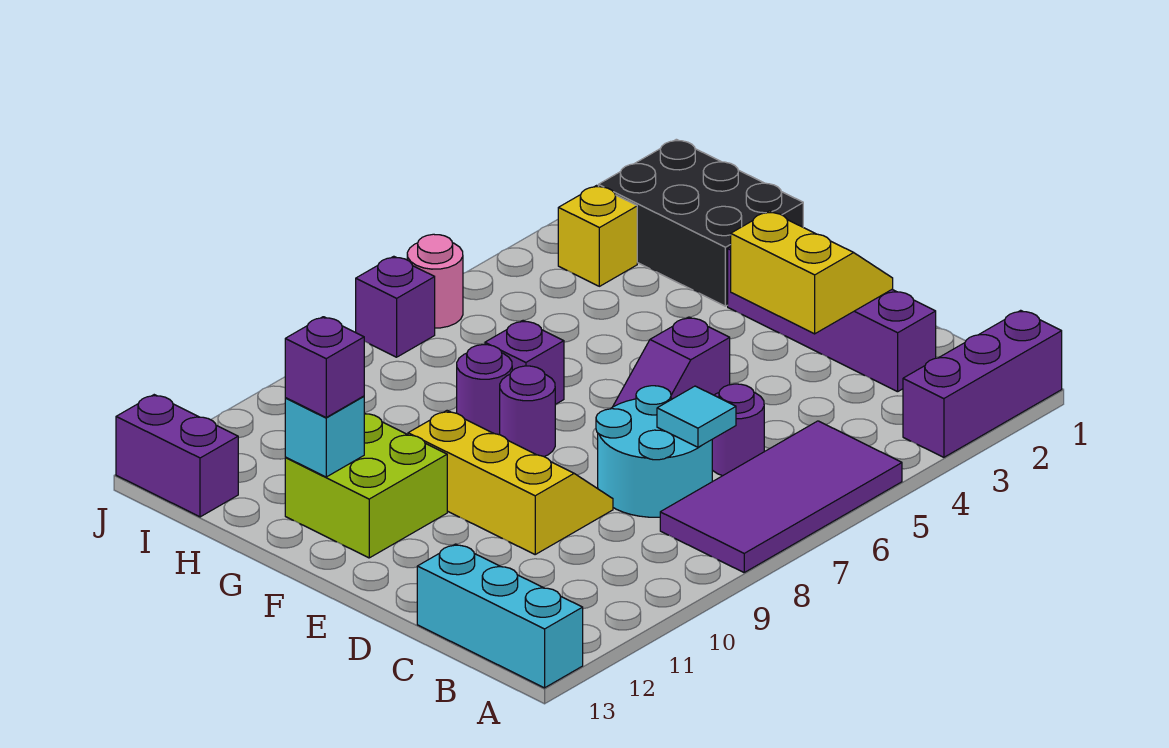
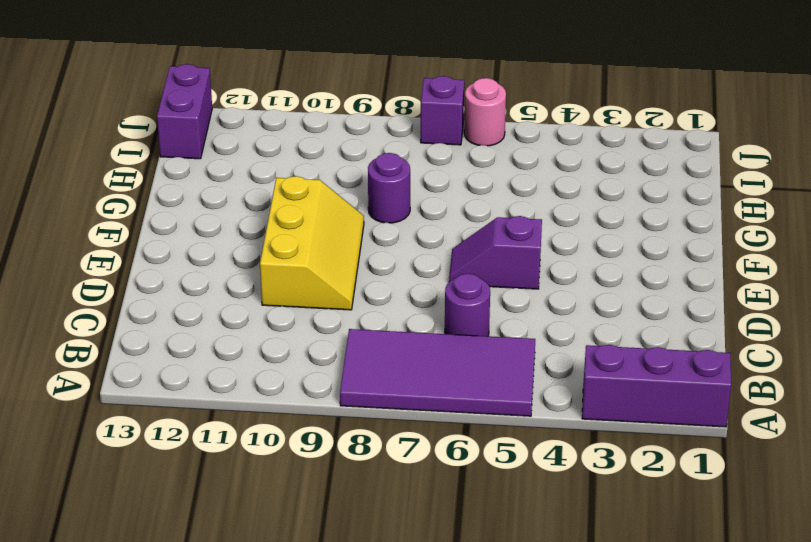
none -> cyan brick A13:C13 level 1
none -> purple brick C2:F2 level 1
none -> cyan round brick C7:D8 level 1

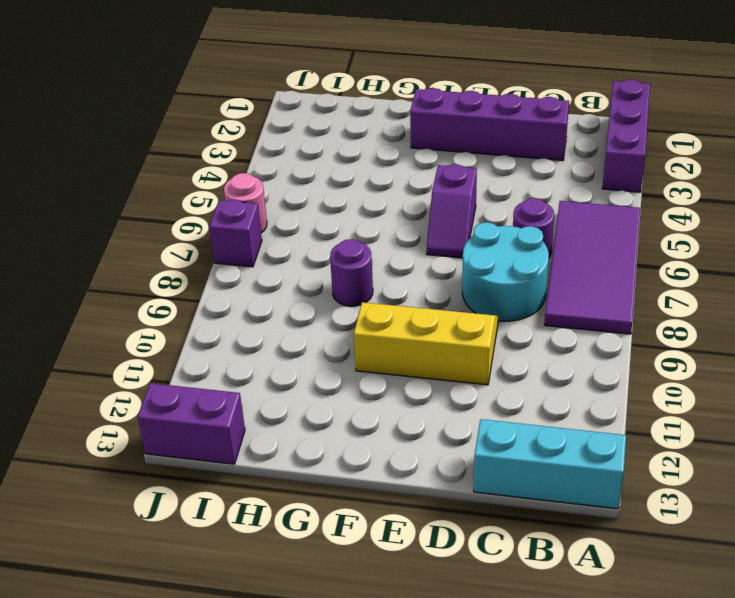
none -> purple round brick F8 level 1
none -> lime brick F11:G12 level 1
none -> black brick G1:I2 level 1

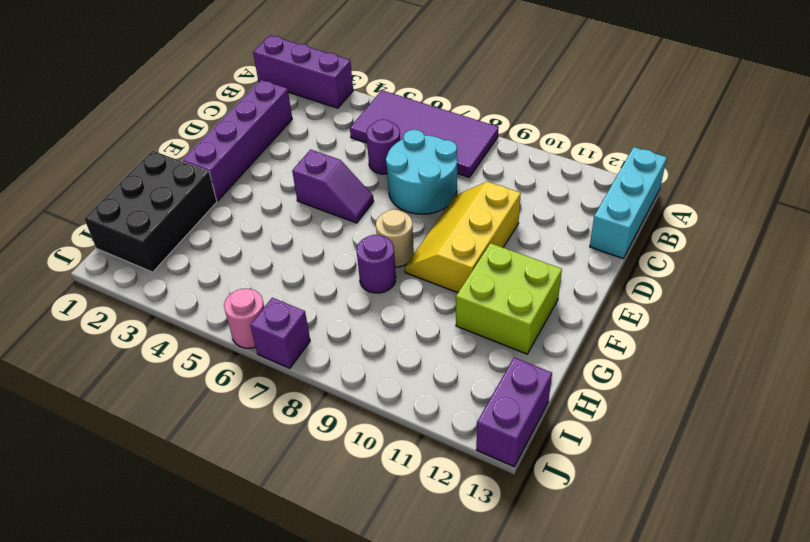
tan round brick F8 level 1 -> purple round brick F8 level 1
none -> purple brick G7 level 1
none -> yellow brick I3 level 1
none -> cyan tile C7 level 2

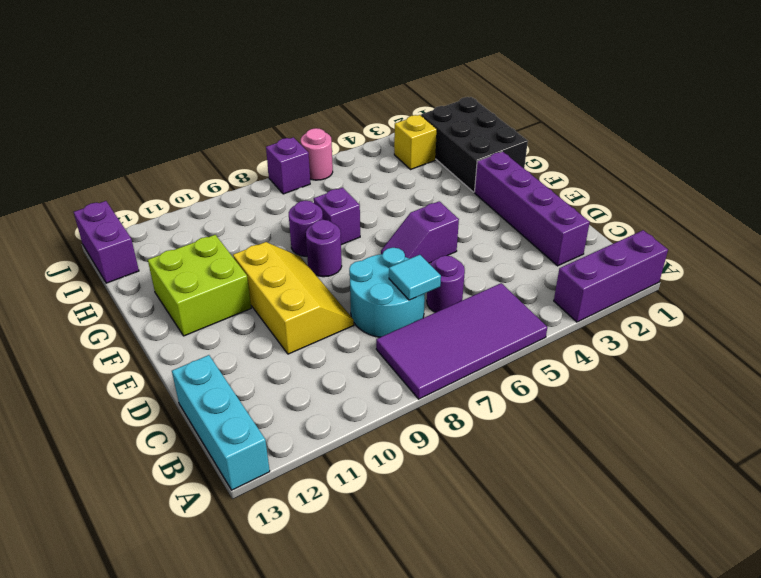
none -> yellow slope D2:E3 level 2 top 3
none -> cyan brick G12 level 2
none -> purple brick G12 level 3

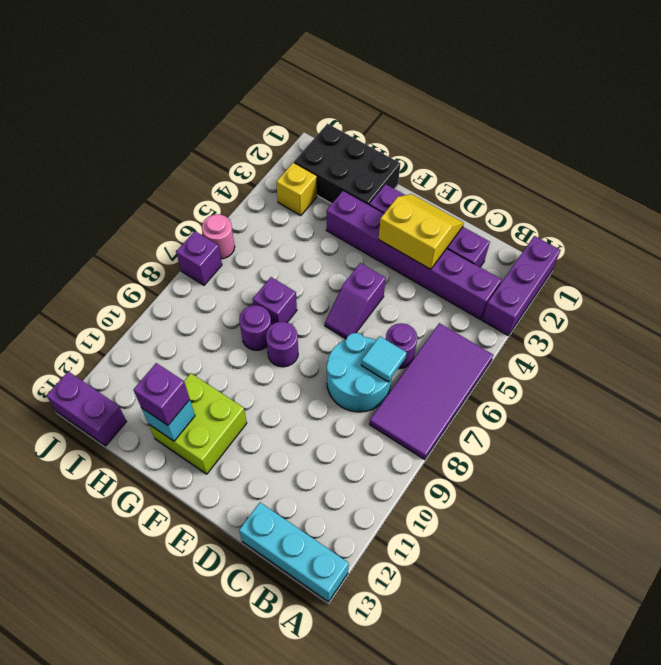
purple brick B3:G3 level 1 -> none
none -> yellow slope D9:F10 level 1 top 10

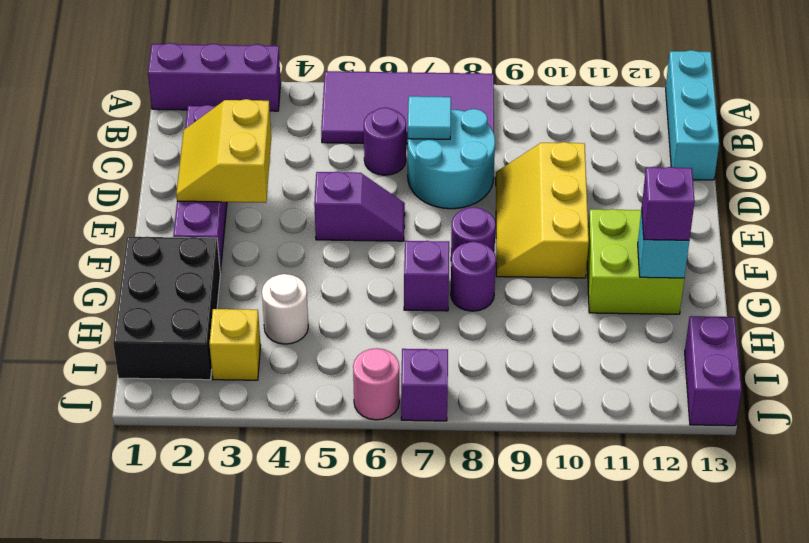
white round brick H4 level 1 -> none

